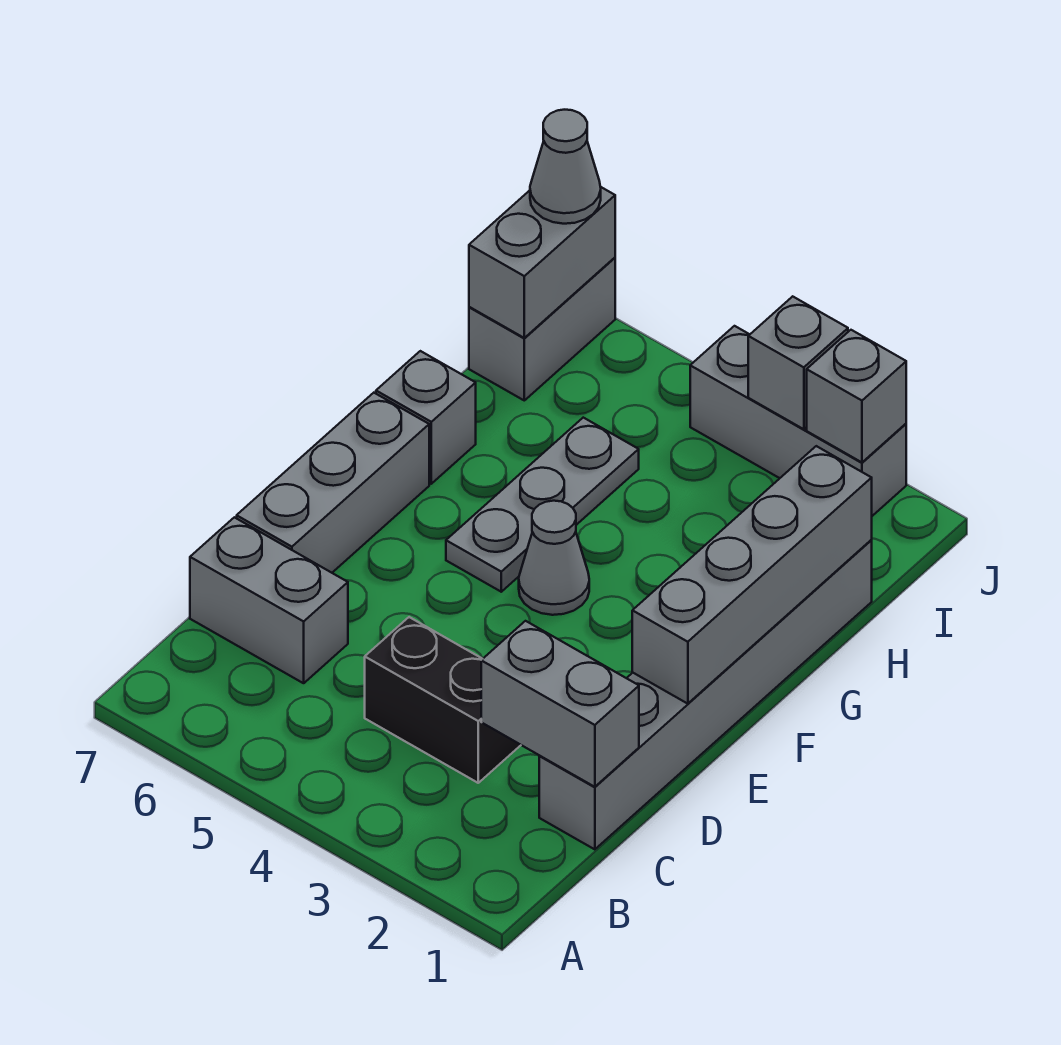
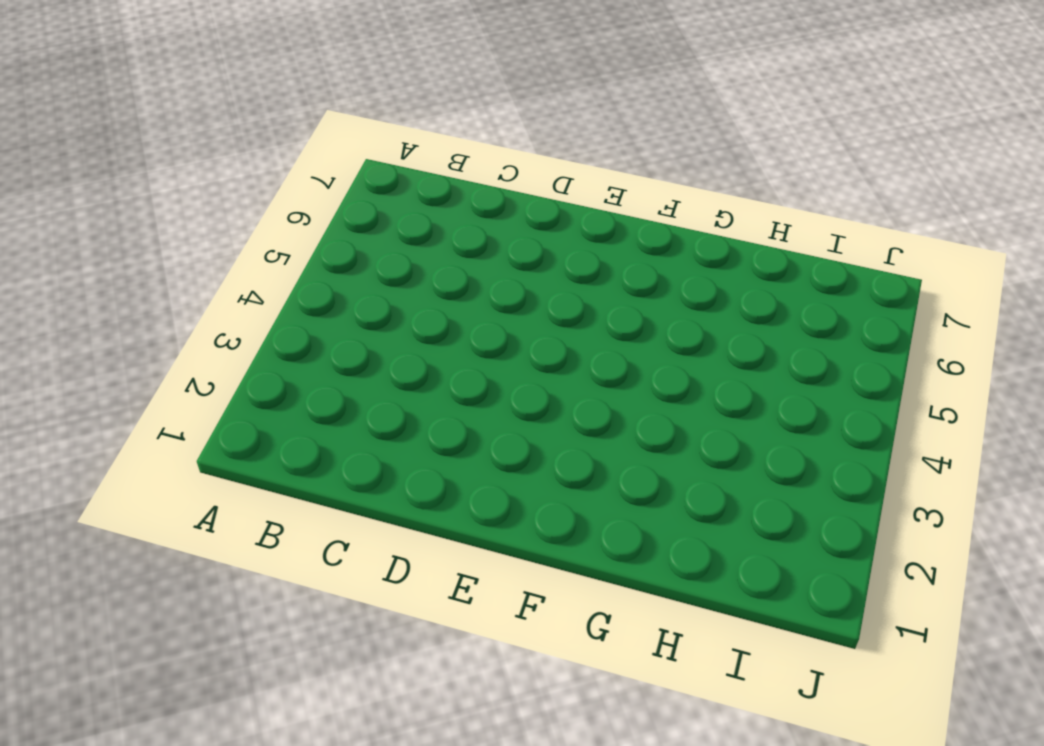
none -> grey brick C1:H1 level 1
none -> black brick C3:C4 level 1
none -> grey brick C6:C7 level 1

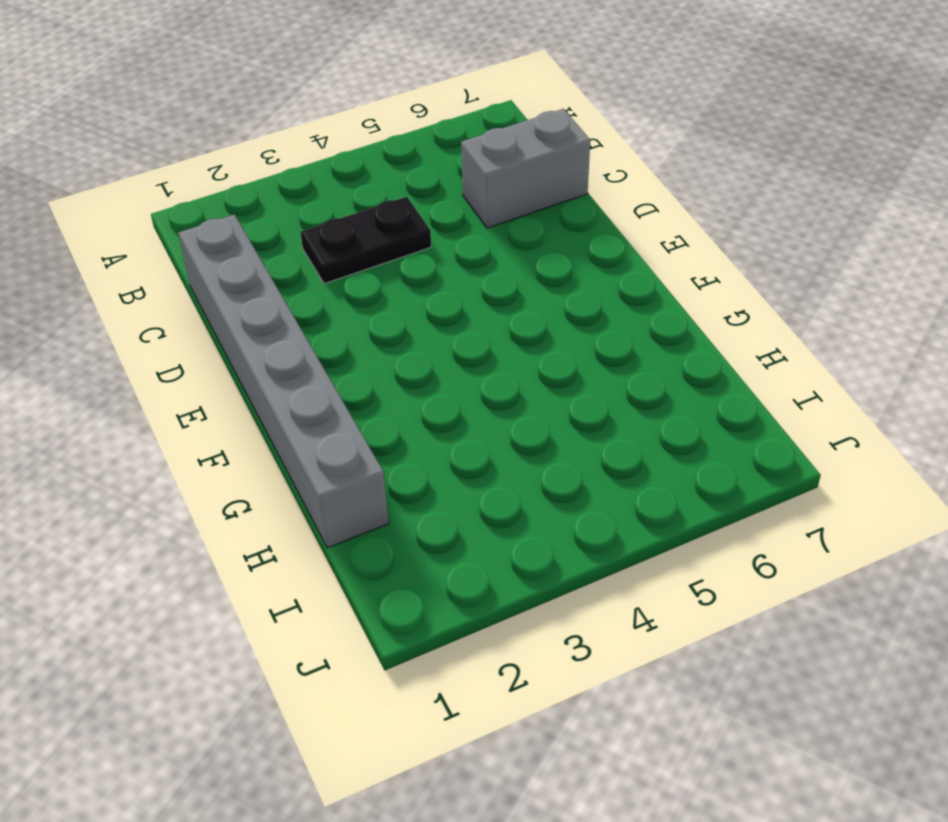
black plate C3:C4 level 1 -> black brick C3:C4 level 1
none -> grey brick D7:F7 level 1
none -> grey cone F4 level 1
none -> grey plate F5:H5 level 1

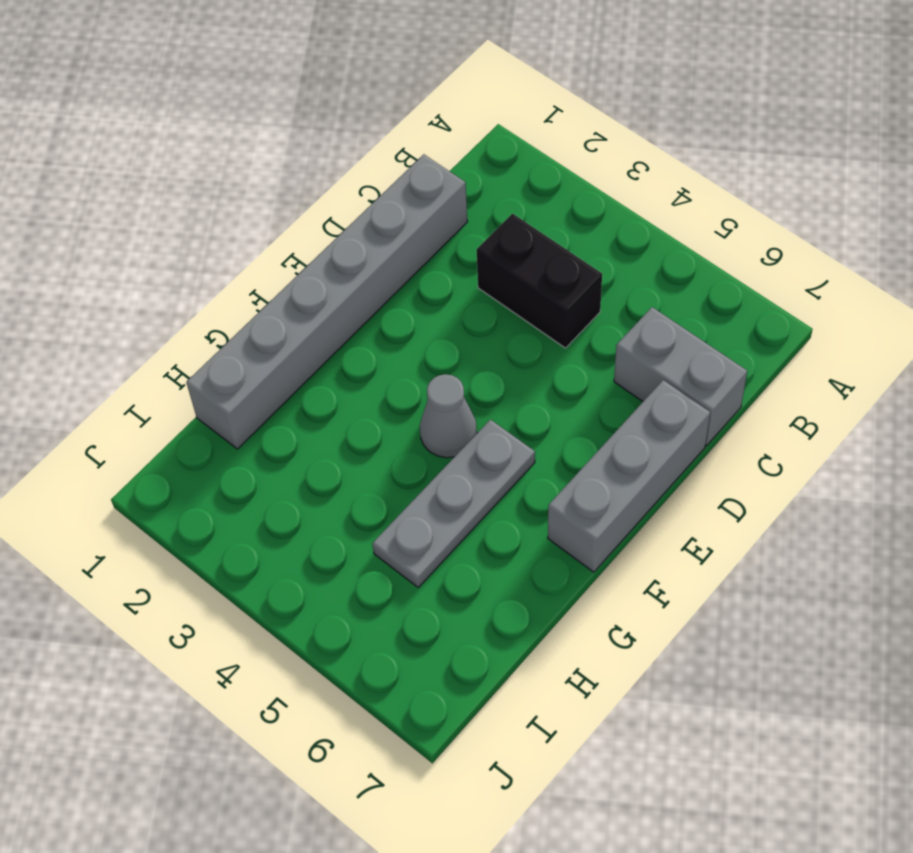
none -> grey brick G7 level 1
none -> grey brick I7:J7 level 1
none -> grey brick J2:J4 level 1

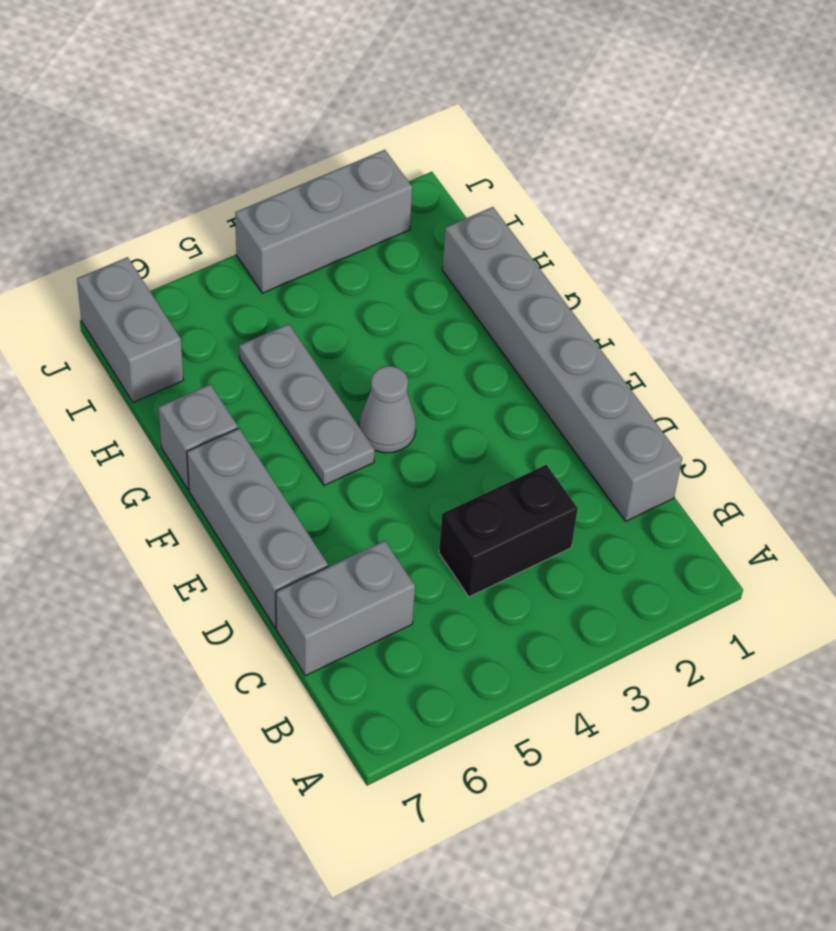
none -> grey brick C1:C2 level 2
none -> grey brick E1:H1 level 2
none -> grey brick I7:J7 level 2

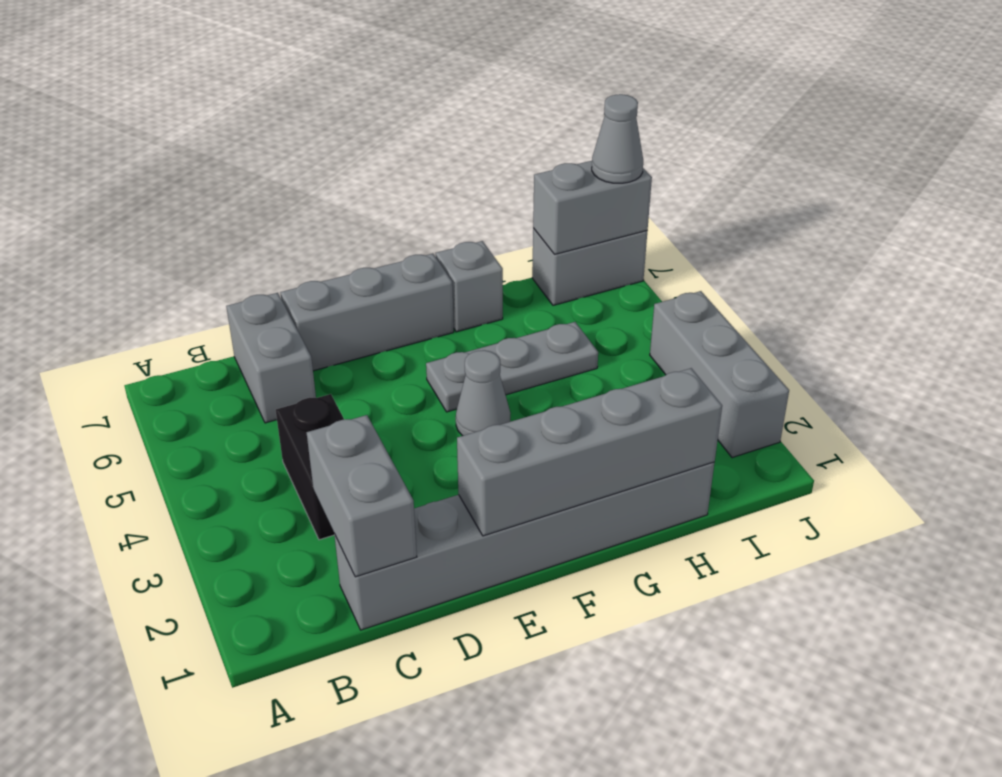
none -> grey brick J2 level 2
none -> grey brick J3 level 2

